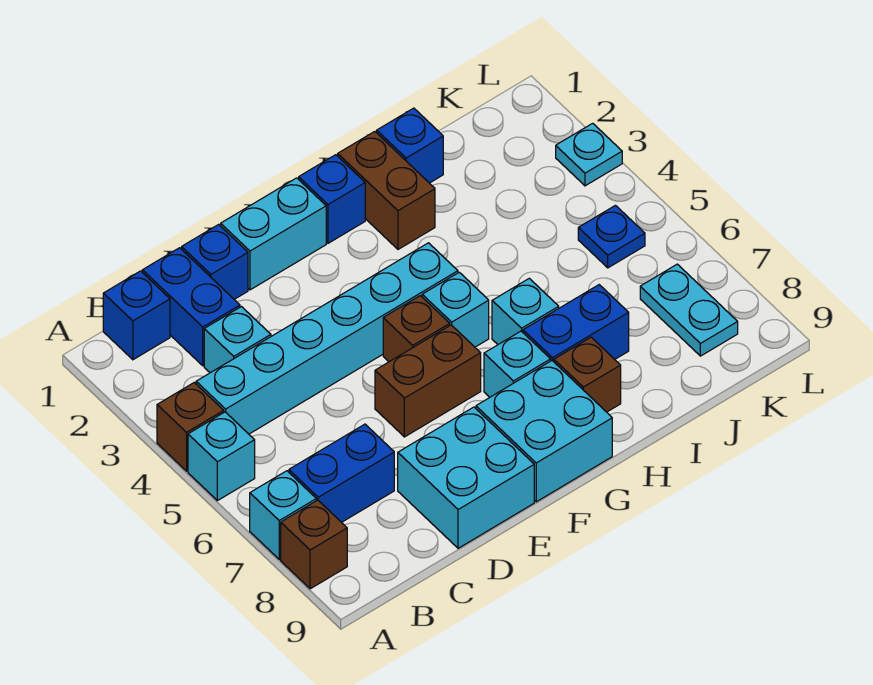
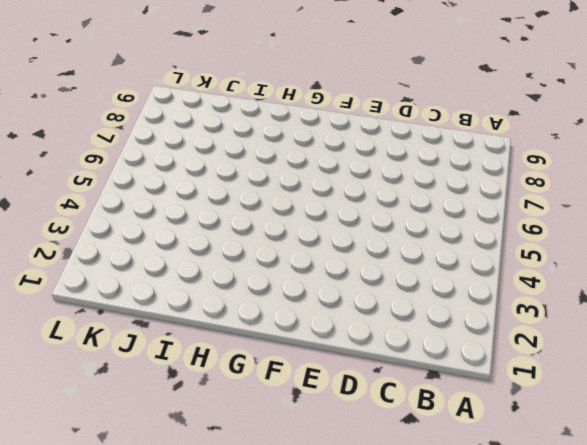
none -> brown brick A4 level 1
none -> cyan brick A5 level 1
none -> cyan brick A7 level 1

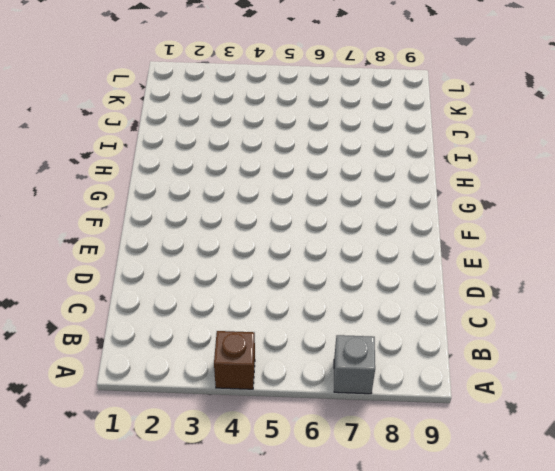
grey brick A7 level 1 -> cyan brick A7 level 1
none -> cyan brick A5 level 1
none -> brown brick A8 level 1
none -> blue brick B1 level 1

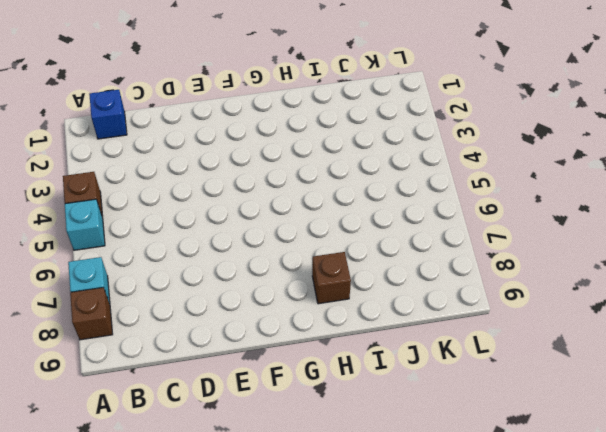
none -> cyan brick B4:G4 level 1
none -> blue brick B7:C7 level 1
none -> blue brick C1:C2 level 1

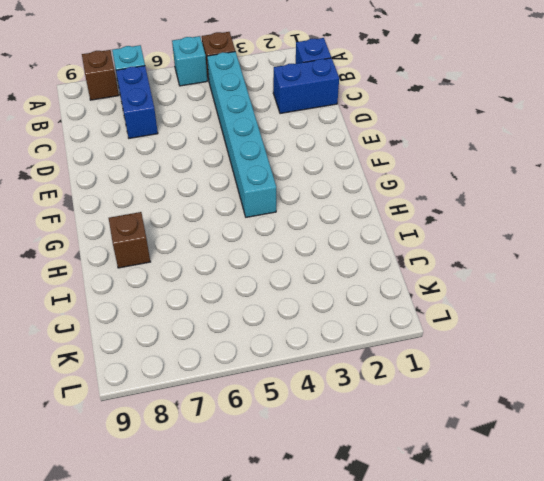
none -> cyan brick C3 level 1
none -> blue brick D1 level 1
none -> cyan brick D8:E9 level 1

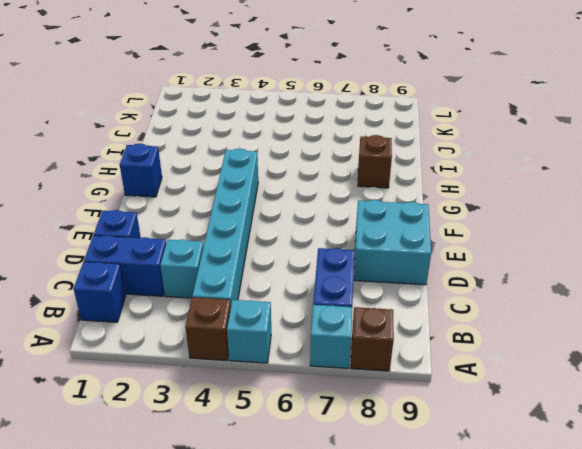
none -> cyan brick E1:F1 level 1
none -> brown brick E6:F6 level 1
none -> brown brick F5 level 1

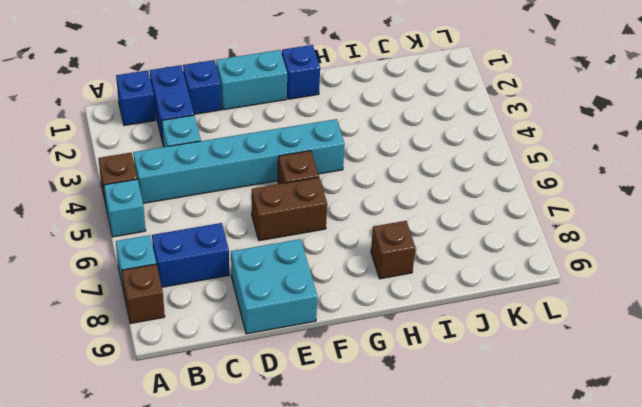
none -> cyan brick F8:G9 level 1
none -> cyan brick G5 level 1
none -> cyan brick G7 level 1

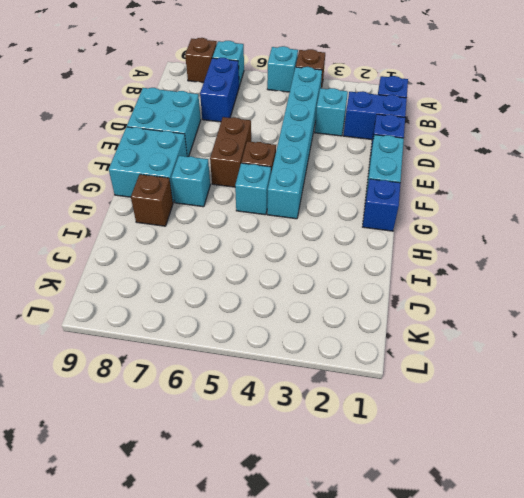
none -> brown brick H1:H2 level 1
none -> cyan brick H6 level 1
none -> blue brick H7:I7 level 1

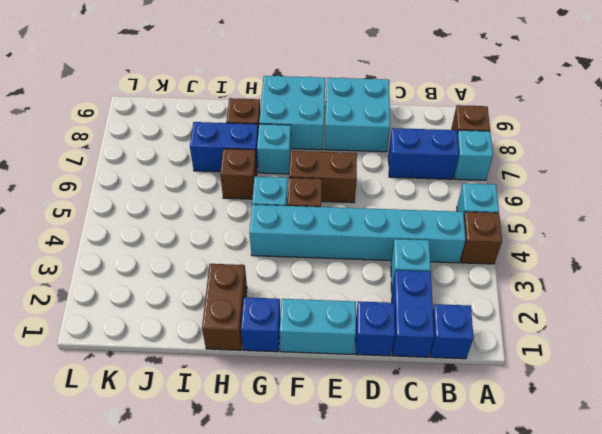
brown brick H6 level 1 -> cyan brick H6 level 1
none -> blue brick I1 level 1
none -> blue plate K5 level 1
none -> cyan plate K7:K8 level 1

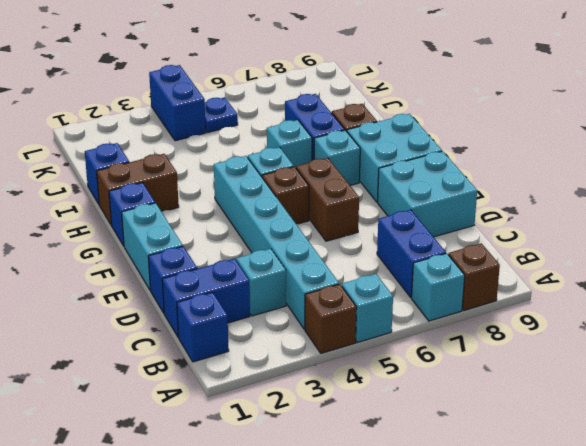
blue brick K4:L4 level 1 -> none
none -> cyan plate K7:K8 level 1
none -> cyan plate L3 level 1

